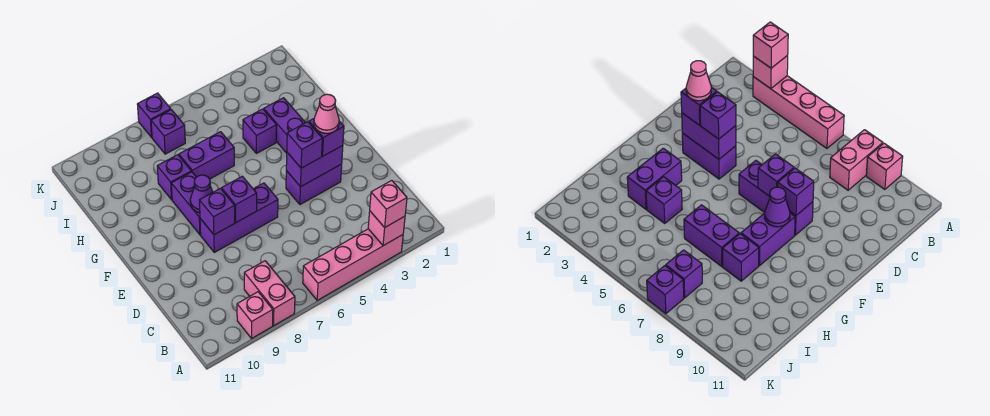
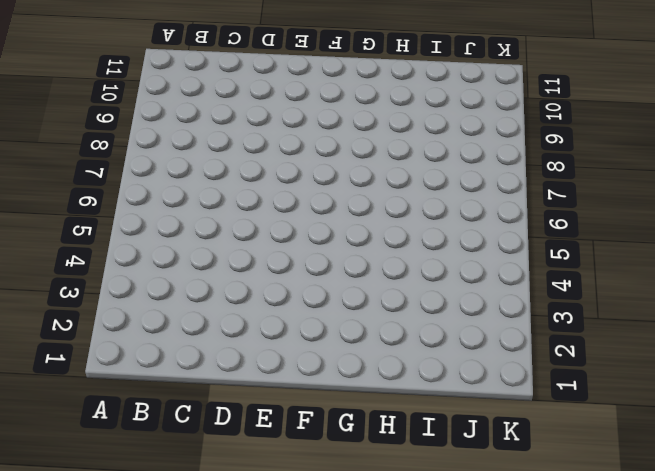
none -> pink brick A3:A6 level 1
none -> pink brick A8:B8 level 1
none -> pink brick A9 level 1

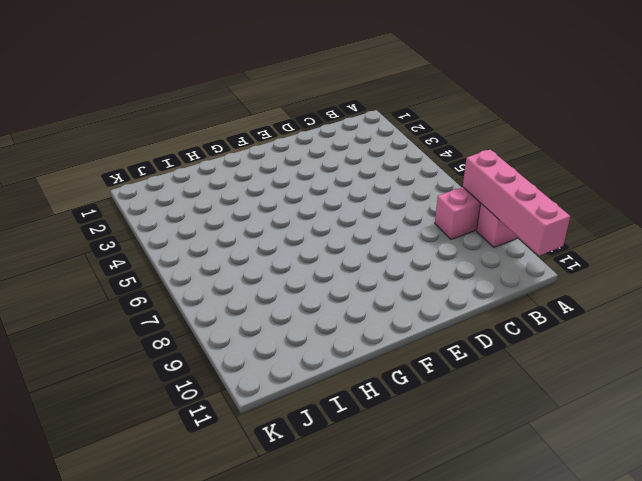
pink brick A8:A11 level 2 -> pink brick A3:A6 level 1
none -> purple brick E3:E4 level 1
none -> purple brick E6:E8 level 1
none -> purple brick F8:G8 level 1

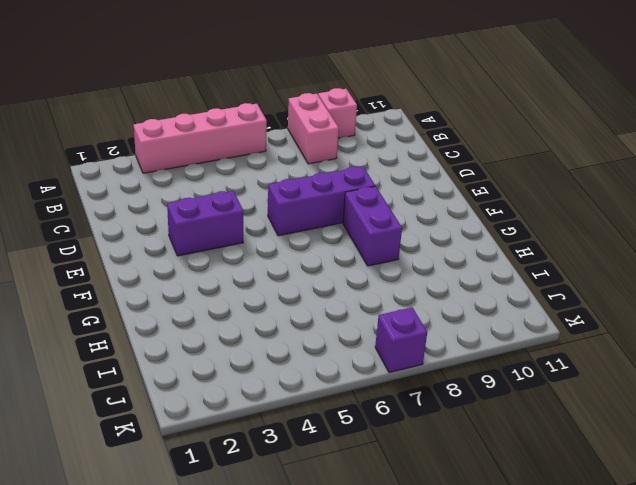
none -> purple brick G3:H3 level 1
none -> purple brick H4 level 1
none -> purple brick H6:H7 level 1

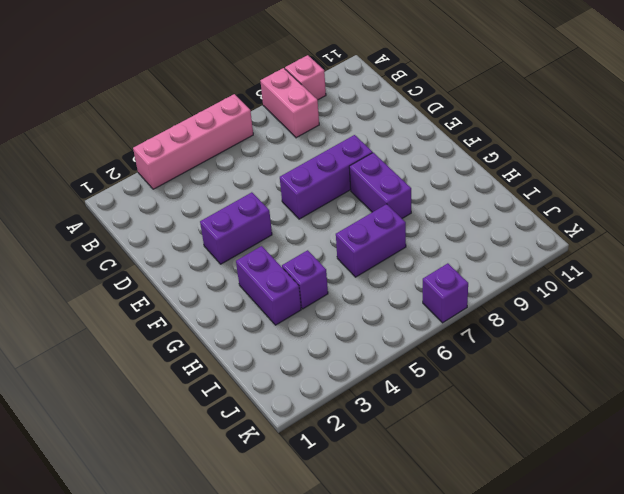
none -> purple brick H8 level 1
none -> purple brick J7 level 1
none -> pink brick A3 level 2

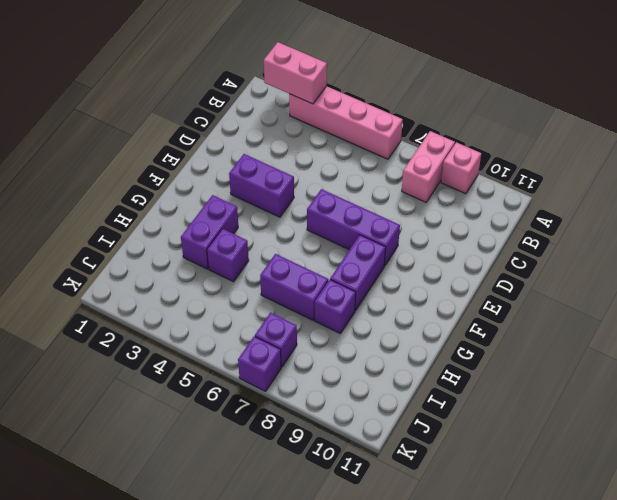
pink brick A2:A3 level 2 -> pink brick A3 level 2
none -> purple brick E3:E4 level 2
none -> purple brick E7 level 2
none -> purple brick E8 level 2

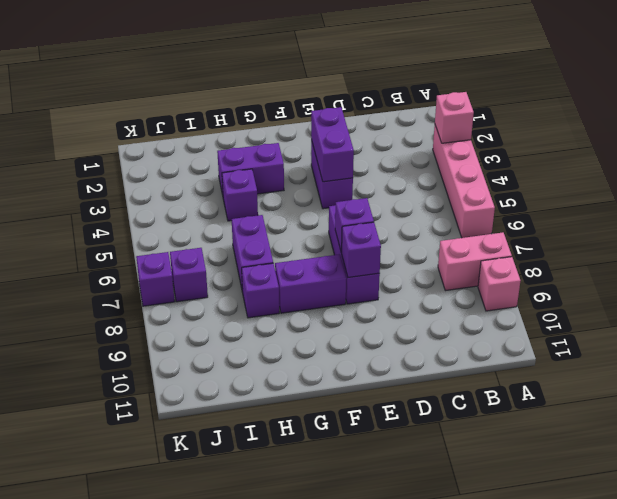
none -> purple cone F8 level 2
none -> pink brick A3 level 3
none -> purple brick E3 level 3

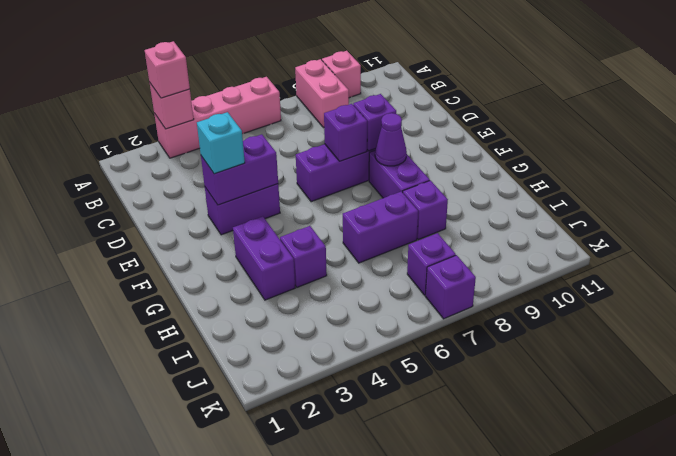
cyan brick E3 level 3 -> purple brick E3 level 3
none -> purple brick E4 level 3
none -> pink cone E3 level 4

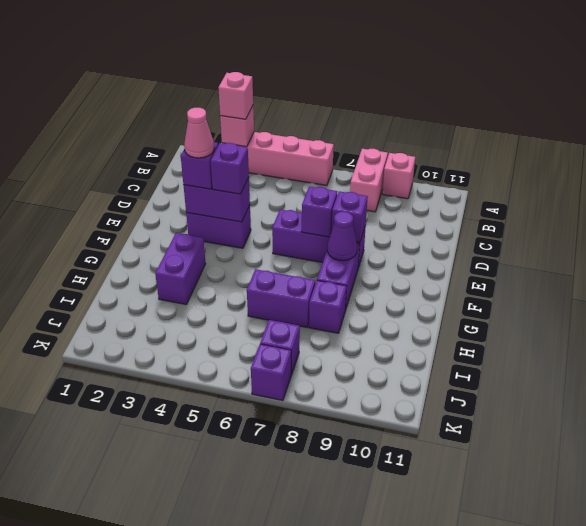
none -> purple brick H4 level 1

